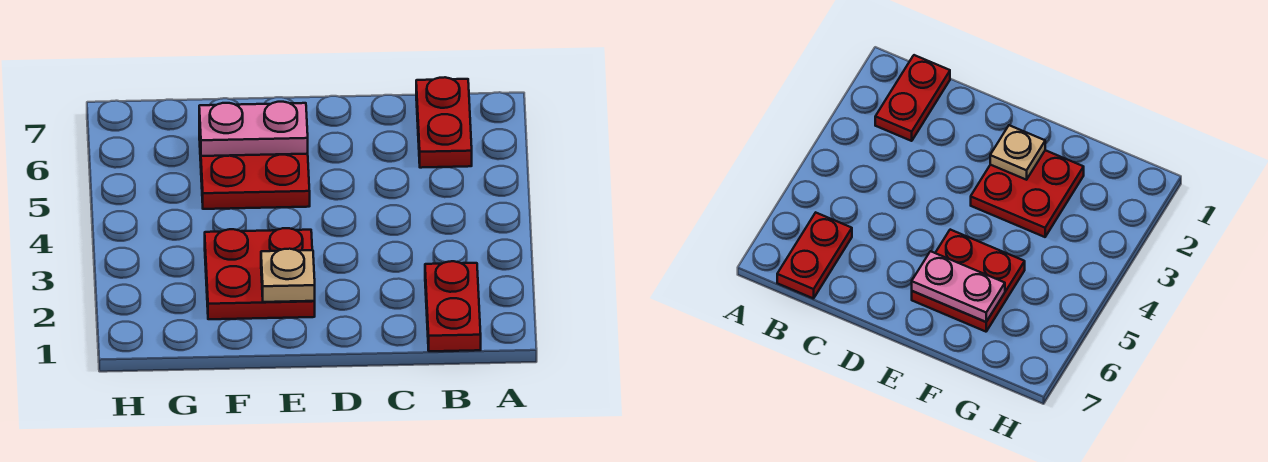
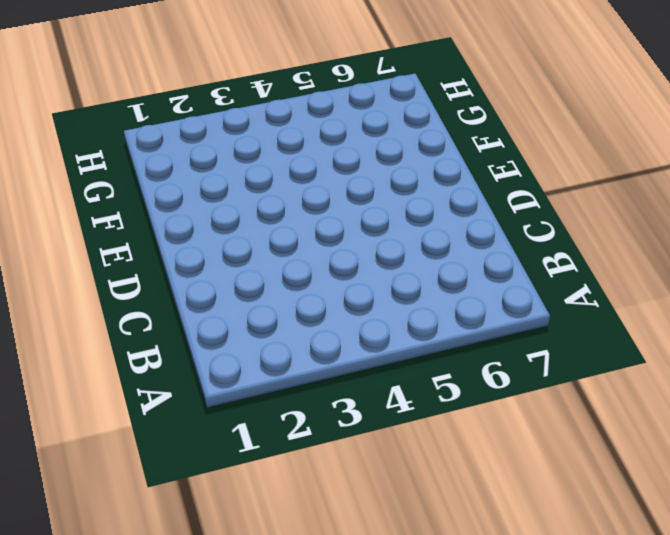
none -> red plate B1:B2 level 1
none -> red plate B6:B7 level 1

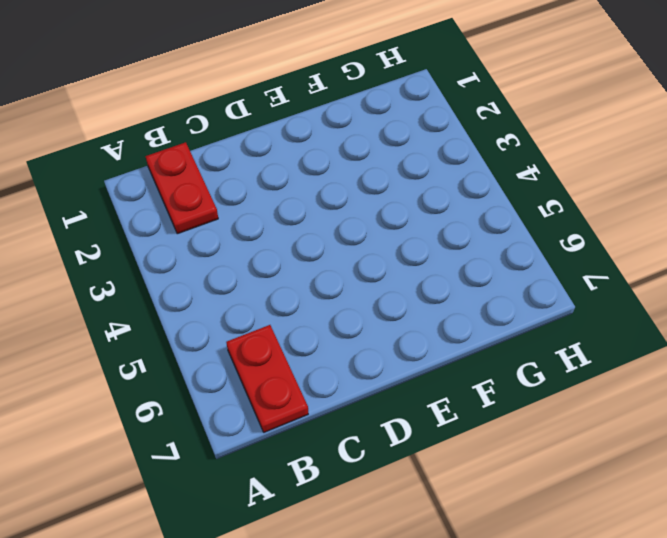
none -> red plate E2:F3 level 1
none -> red plate E5:F6 level 1

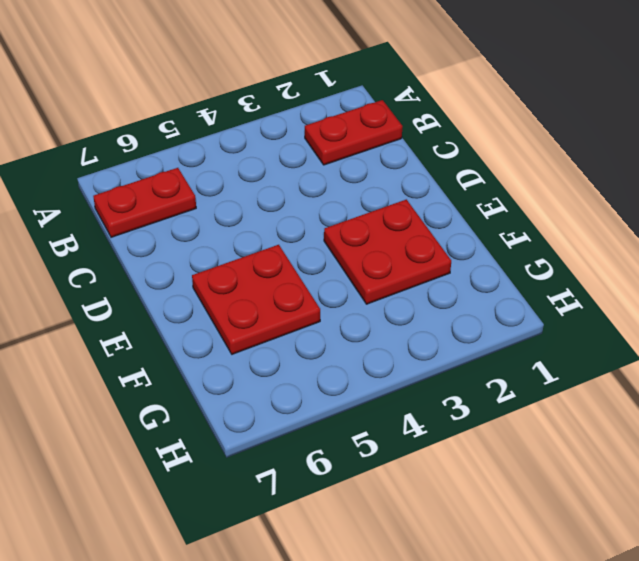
none -> tan plate E2 level 2
none -> pink plate E6:F6 level 2

